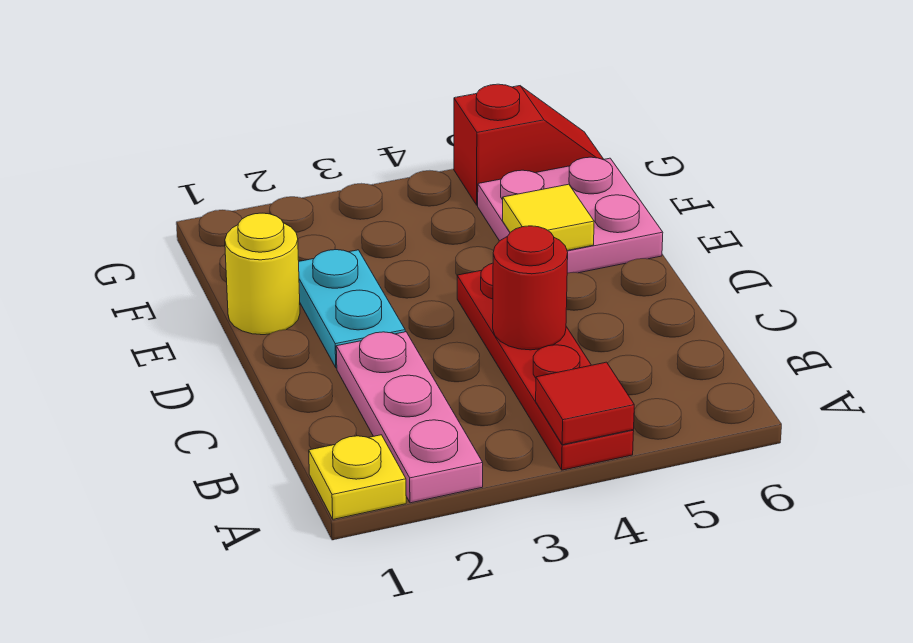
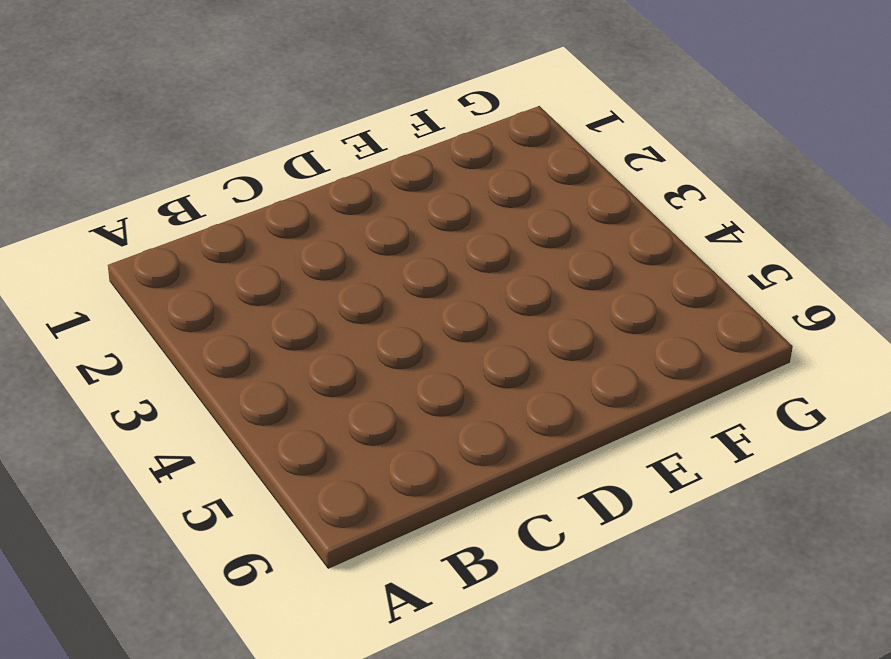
none -> yellow plate A1 level 1
none -> pink plate A2:C2 level 1

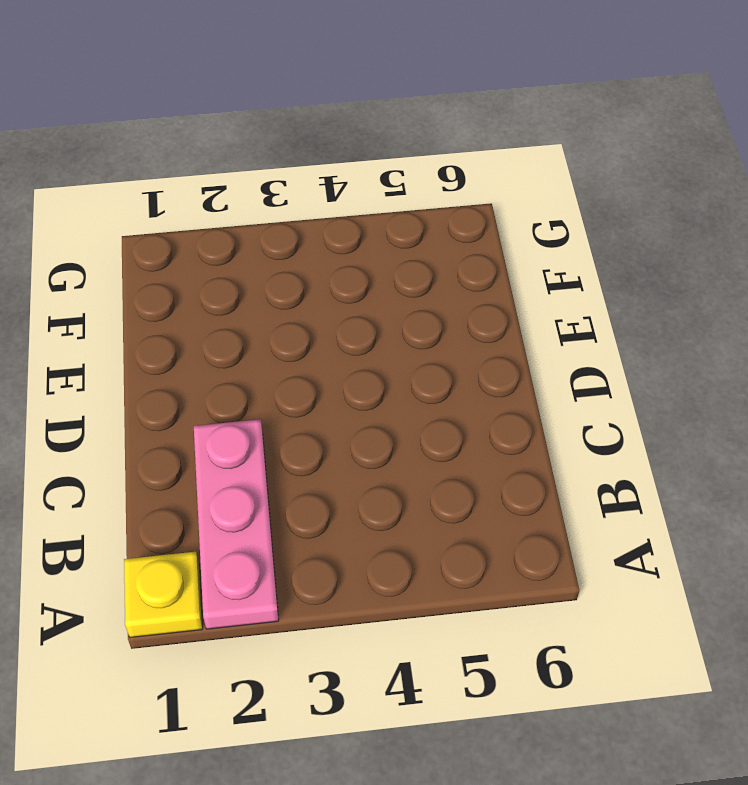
none -> red plate A4:D4 level 1
none -> cyan plate D2:E2 level 1

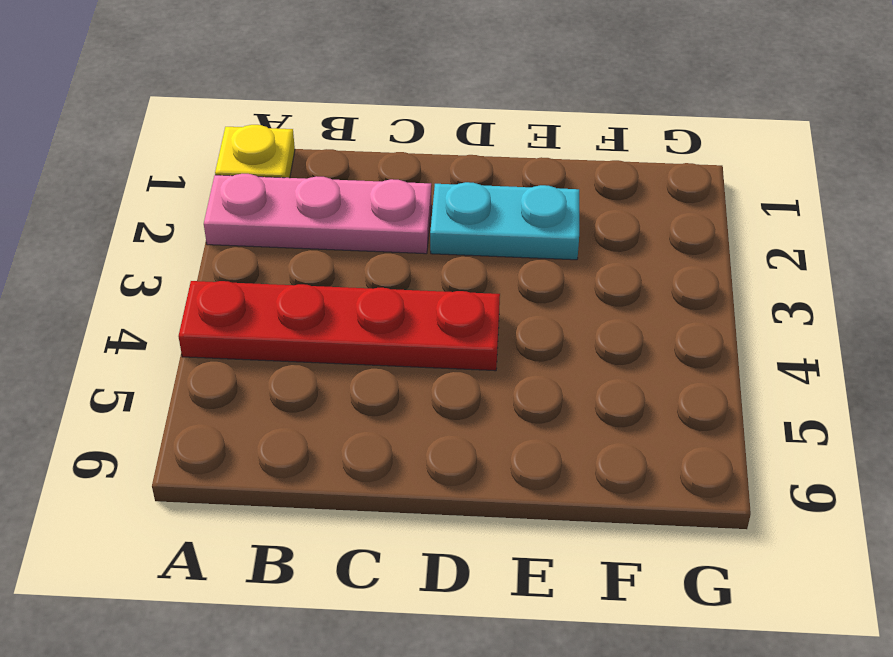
none -> yellow round brick E1 level 1
none -> pink plate E5:F6 level 1

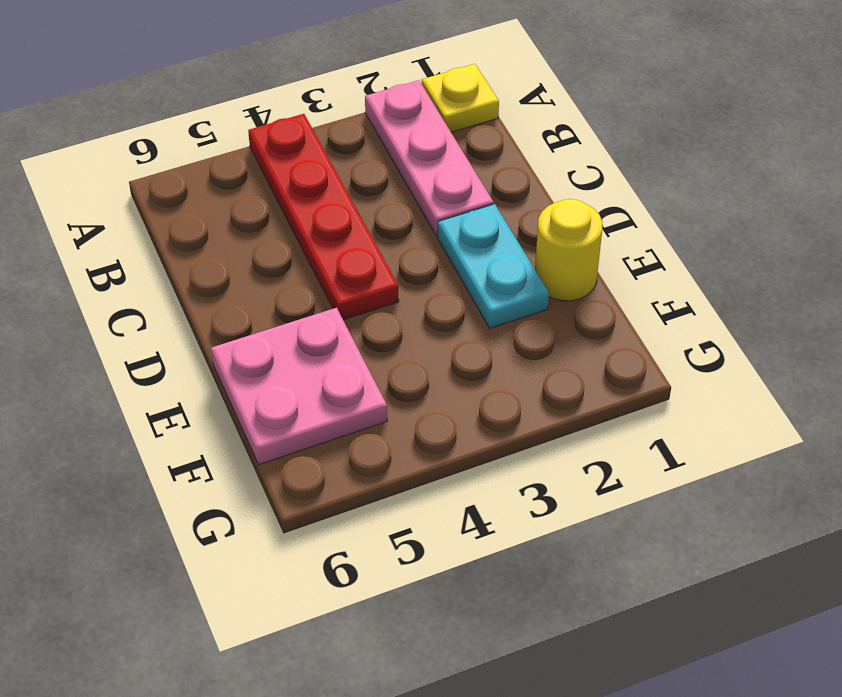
none -> red slope G5:G6 level 1 top 5
none -> red tile A4 level 2

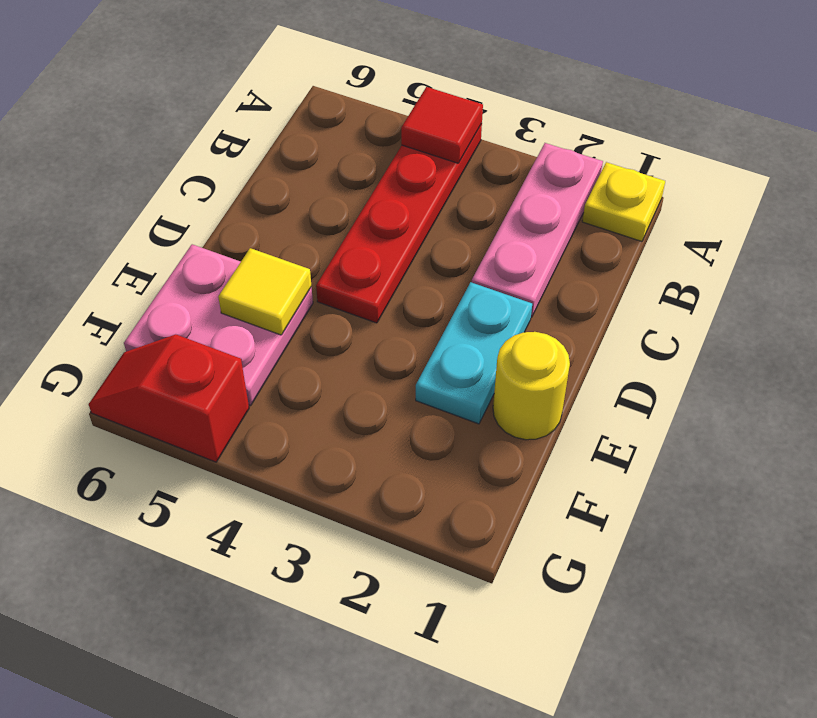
none -> red round brick C4 level 2

